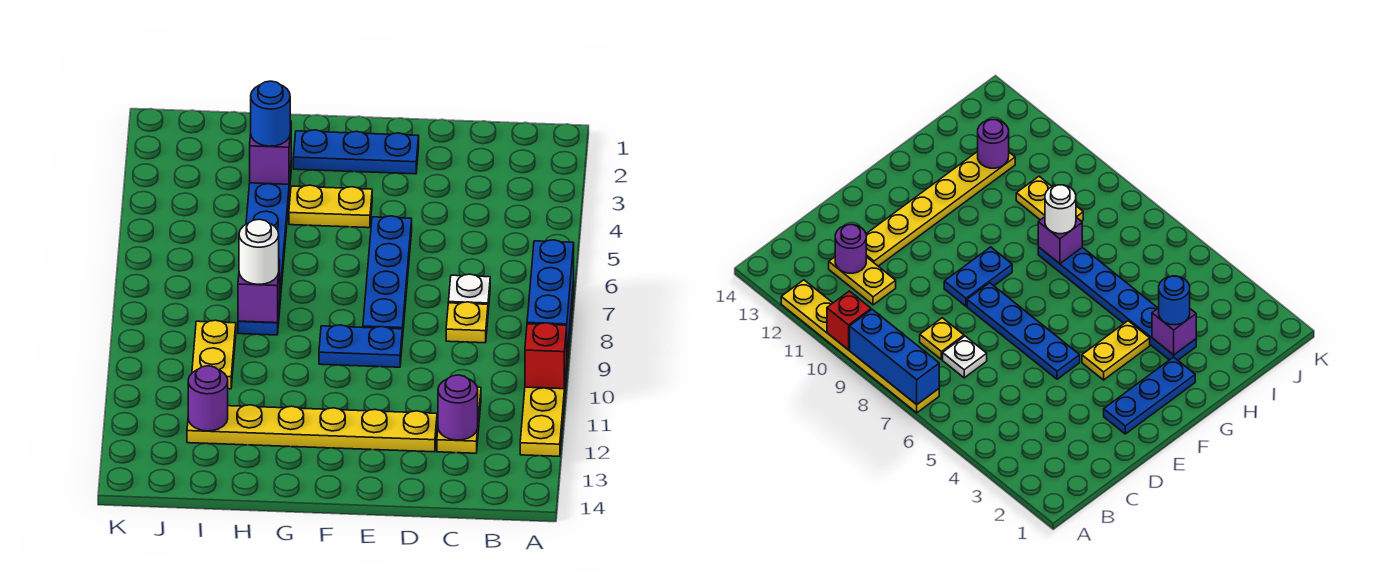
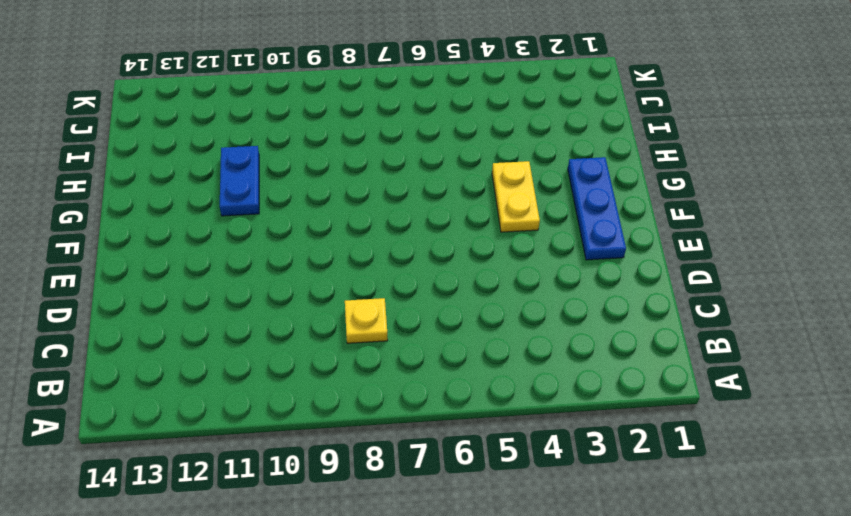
blue plate G11:H11 level 1 -> blue plate E9:F9 level 1
none -> yellow plate A7:A12 level 1
none -> white plate C7 level 1
none -> yellow plate C11:C12 level 1

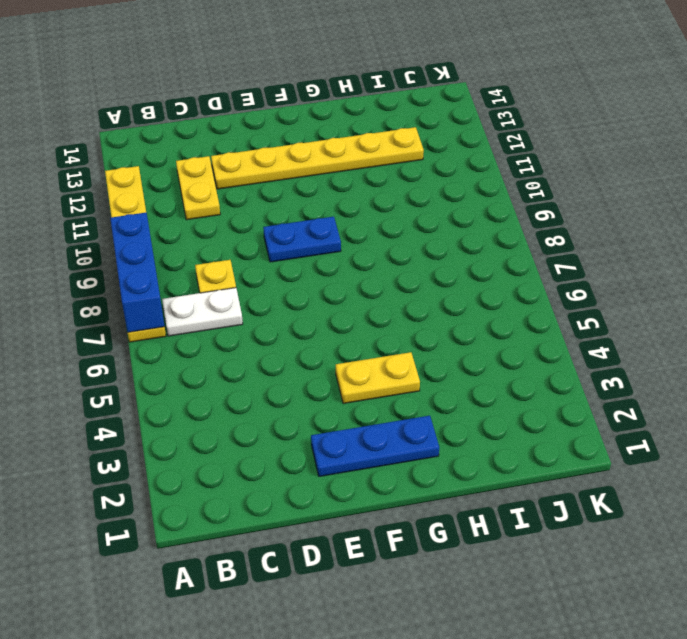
white plate B7:C7 level 1 -> white plate C7 level 1
none -> blue plate E5:E8 level 1
none -> blue plate H3:H8 level 1
none -> yellow plate I9:I10 level 1

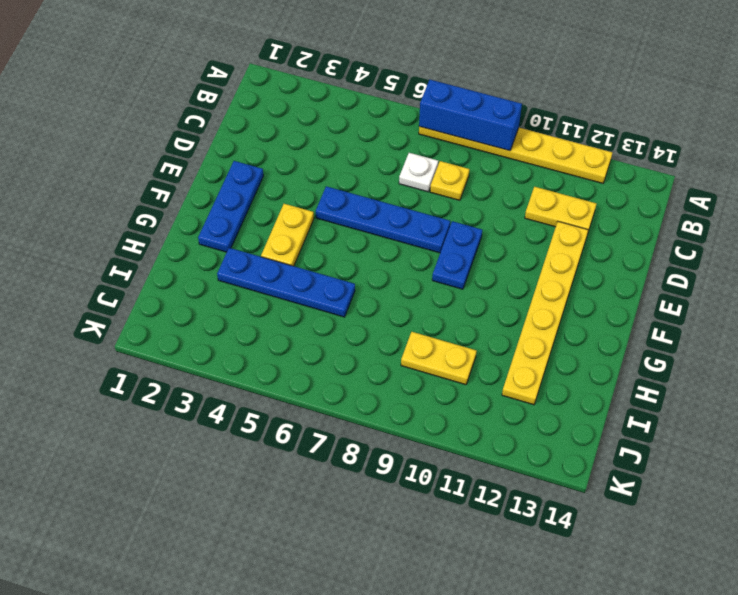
blue plate H3:H6 level 1 -> blue plate H3:H8 level 1
none -> red brick A10 level 2
none -> purple round brick C12 level 2
none -> purple brick H3 level 2

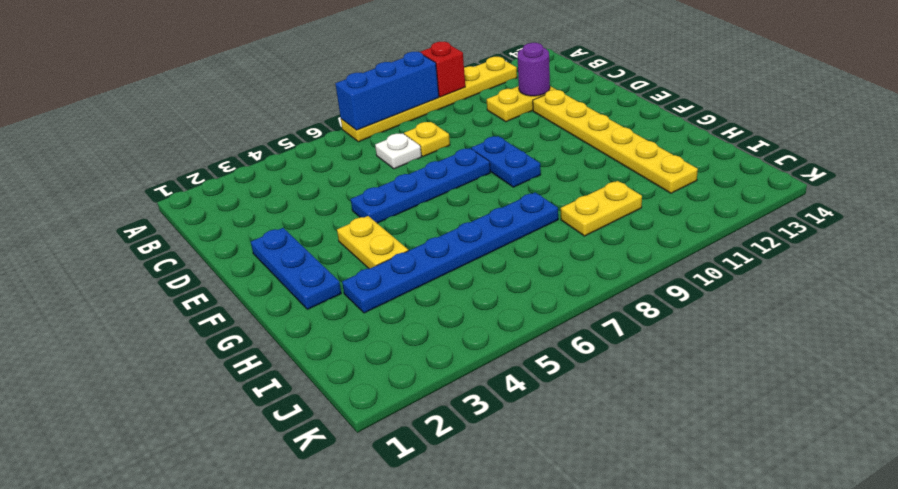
none -> purple brick H3 level 2
none -> purple brick H8 level 2
none -> purple round brick I12 level 2

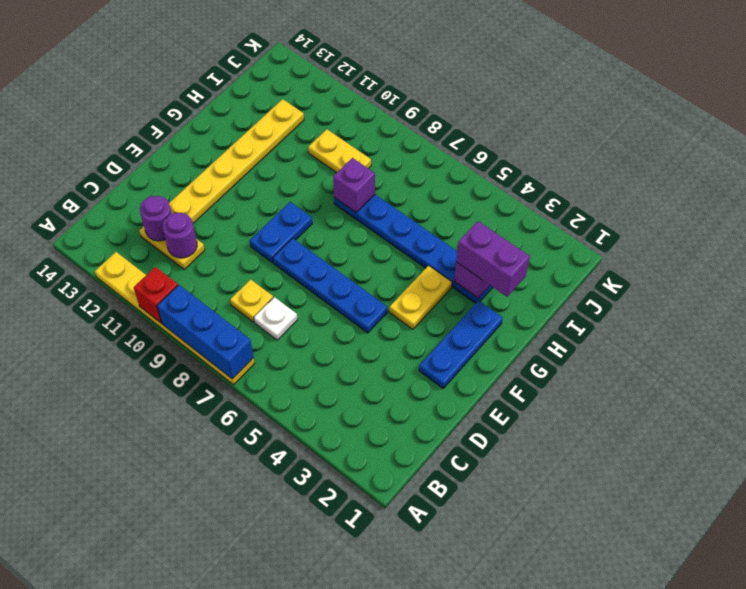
purple round brick C11 level 2 -> purple round brick I12 level 2
purple brick H2:H3 level 3 -> blue round brick H3 level 3
none -> white round brick H8 level 3

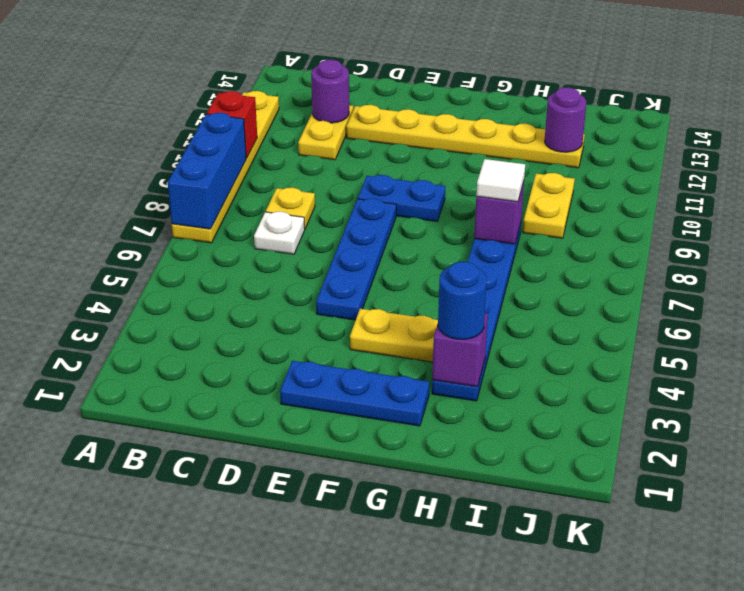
white tile H8 level 3 -> white round brick H8 level 3

